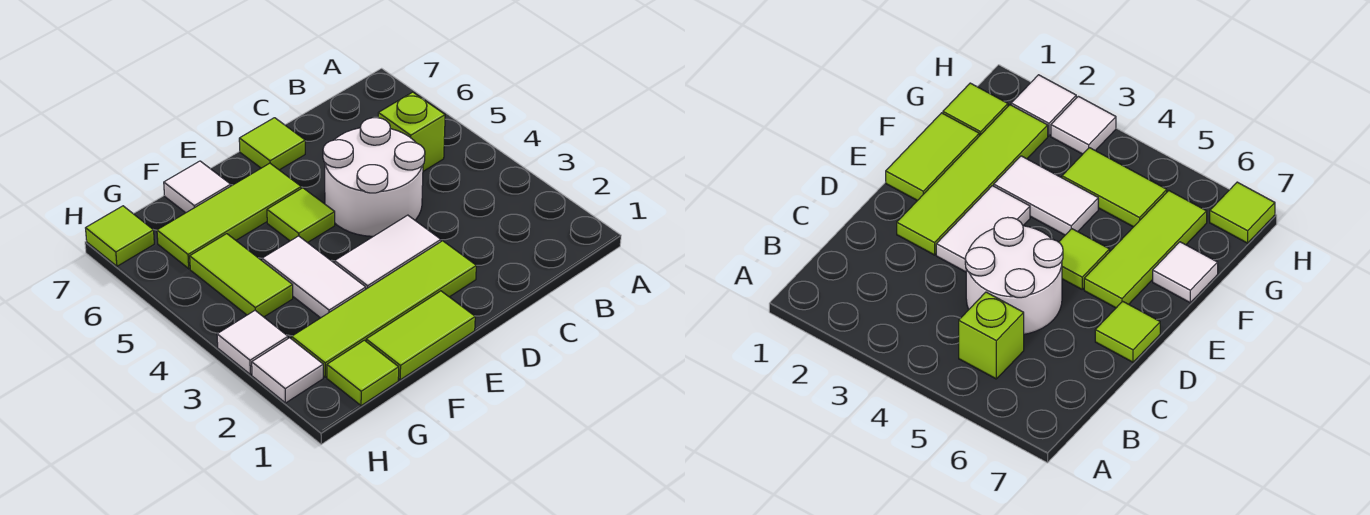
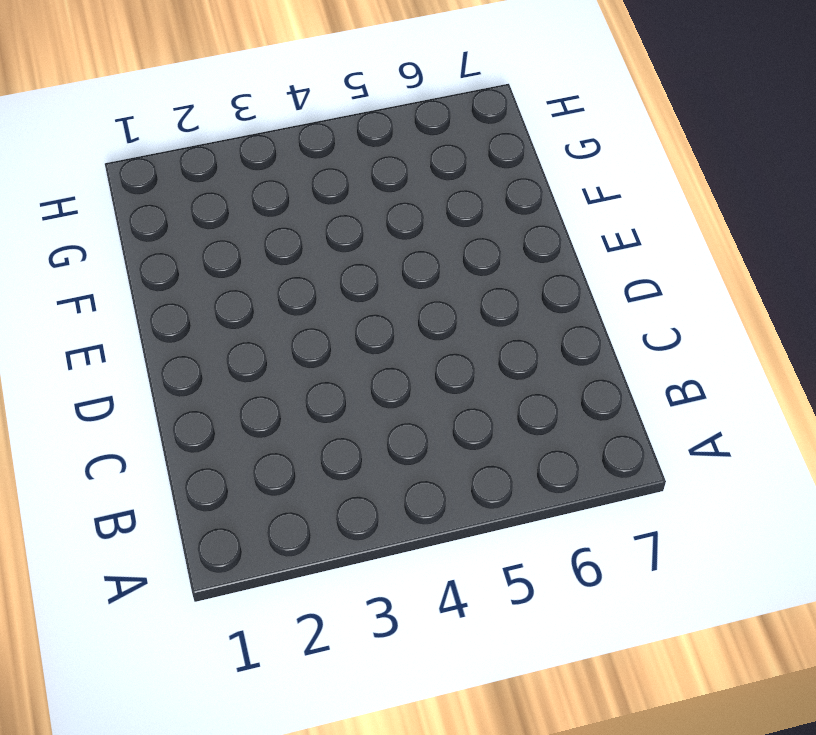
none -> lime brick B5 level 1
none -> white round brick C4:D5 level 1
none -> lime tile D2:G2 level 1

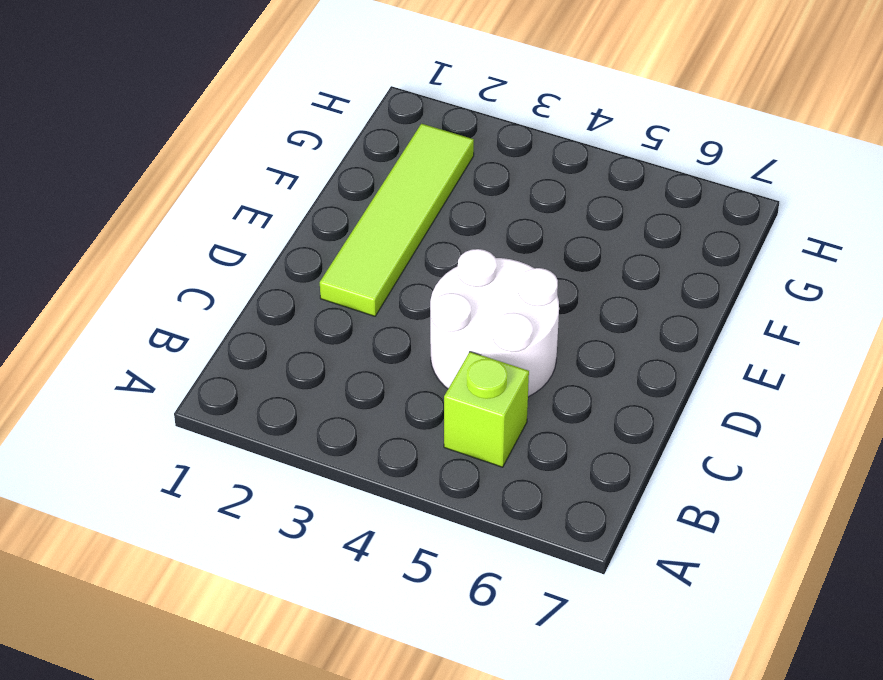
none -> white tile D3:E3 level 1
none -> lime tile D7 level 1
none -> lime tile E1:F1 level 1

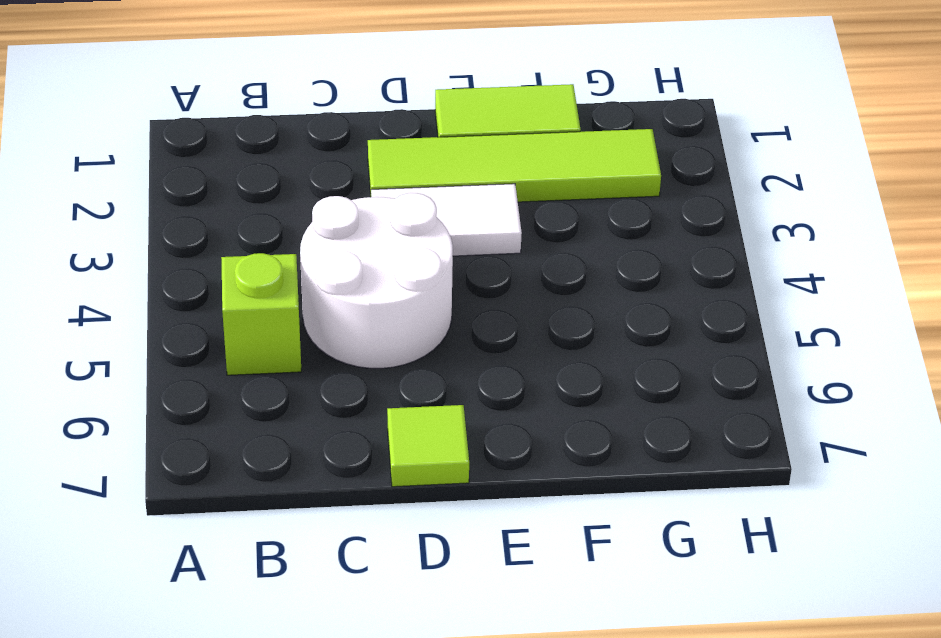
none -> lime tile E5 level 1
none -> lime tile E6:G6 level 1
none -> white tile F3:F4 level 1

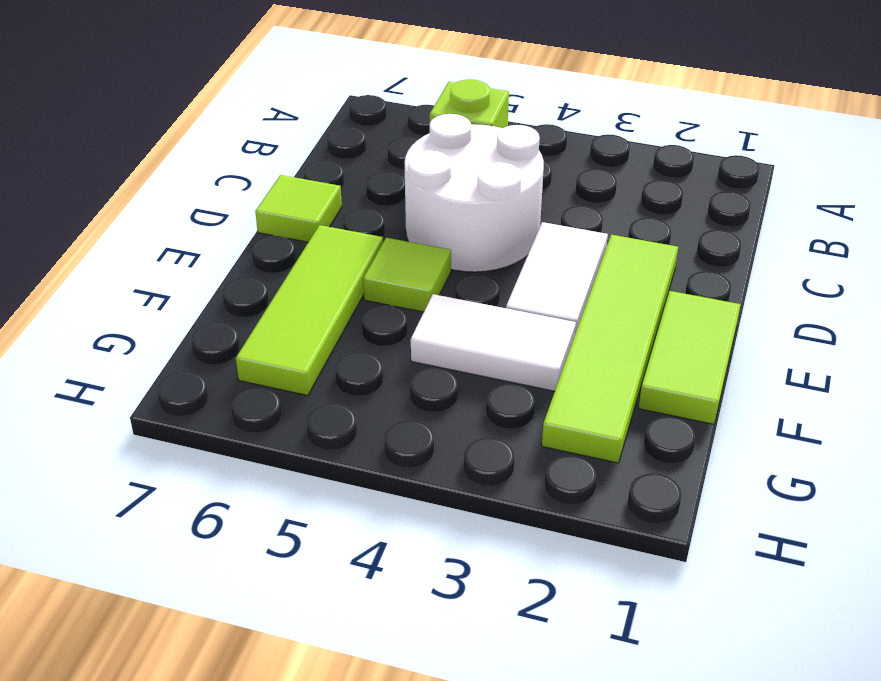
none -> white tile F7 level 1
none -> lime tile G1 level 1
none -> lime tile G4:G5 level 1

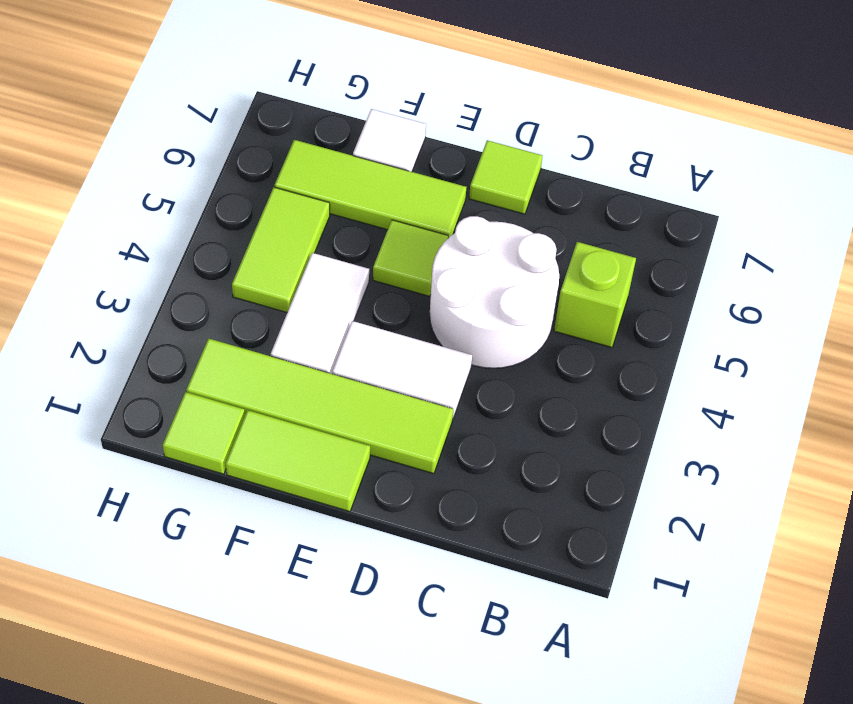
none -> white tile H2 level 1
none -> white tile H3 level 1
none -> lime tile H7 level 1

